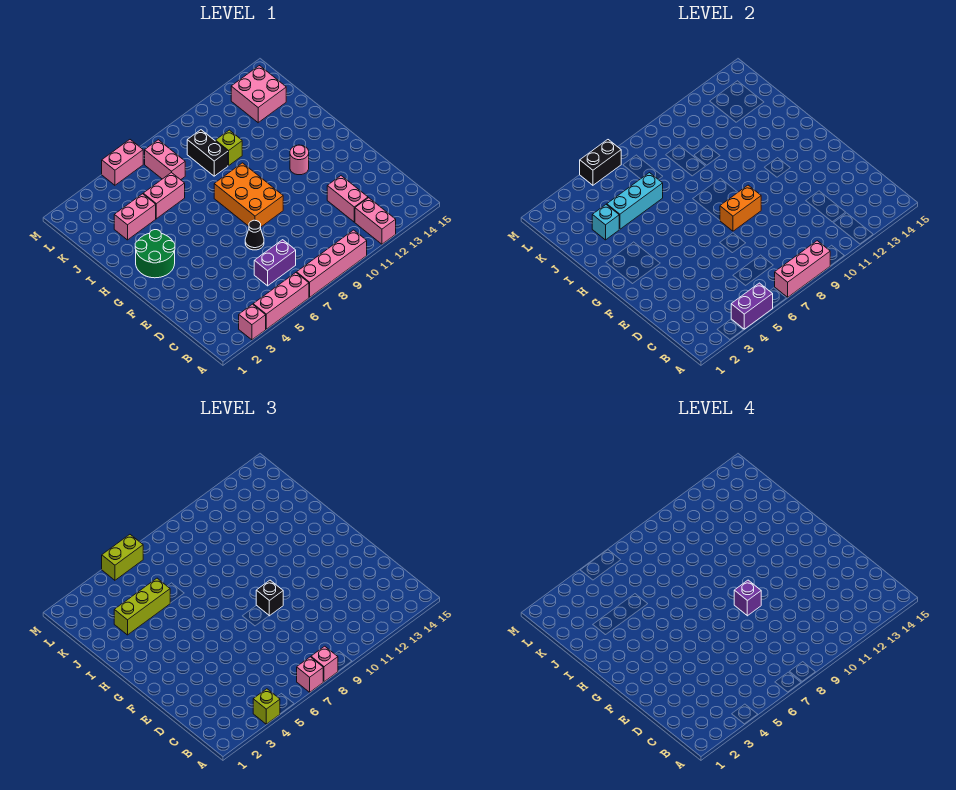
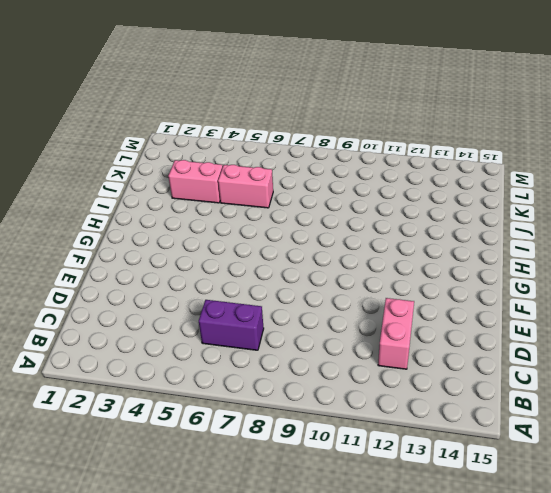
none -> pink brick A3 level 1
none -> pink brick A4:A6 level 1
none -> pink brick A7:A10 level 1
none -> pink brick A12:B12 level 1

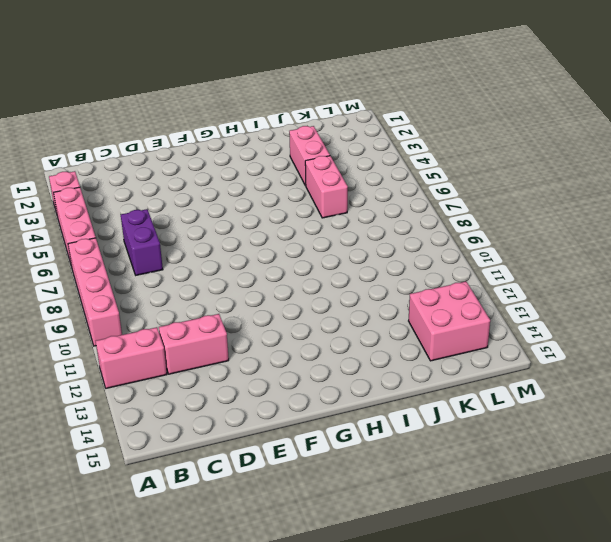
none -> black cone E7 level 1
none -> orange brick F8:H9 level 1
none -> green round brick G2:H3 level 1
none -> pink round brick G12 level 1

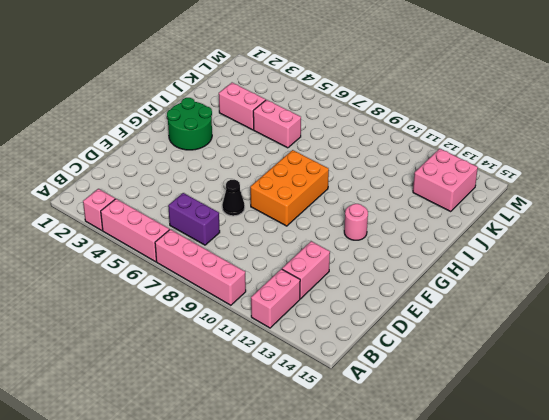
none -> black brick J9:K9 level 1
none -> lime brick J10 level 1
none -> pink brick K7:L7 level 1
none -> pink brick M5:M6 level 1

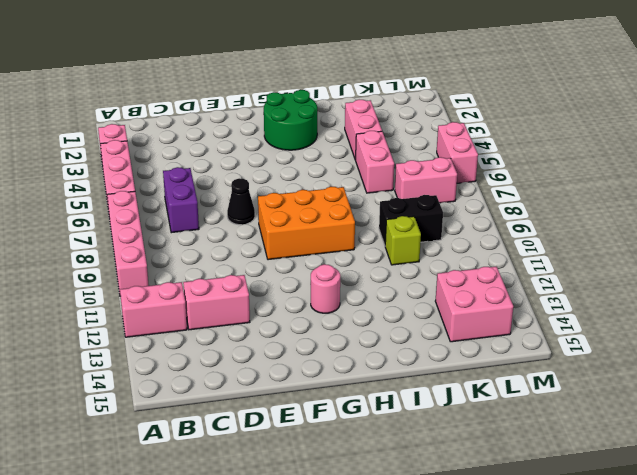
none -> purple brick A4:A5 level 2
none -> pink brick A7:A9 level 2
none -> orange brick F8:F9 level 2
none -> cyan brick J3 level 2

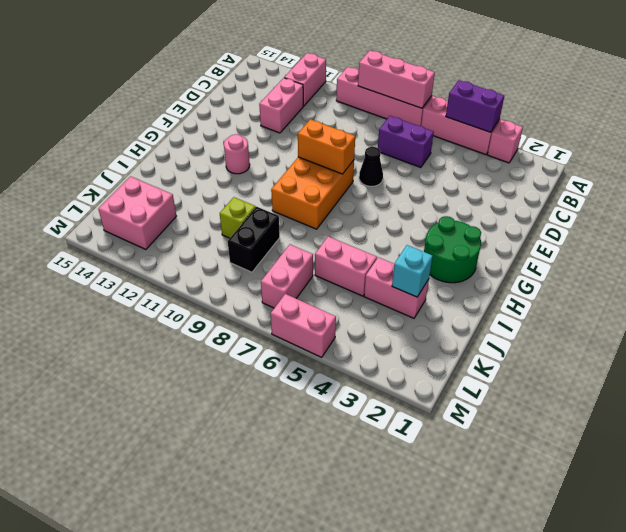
none -> cyan brick J4:J6 level 2
none -> black brick M5:M6 level 2
none -> lime brick A4 level 3
none -> pink brick A7 level 3

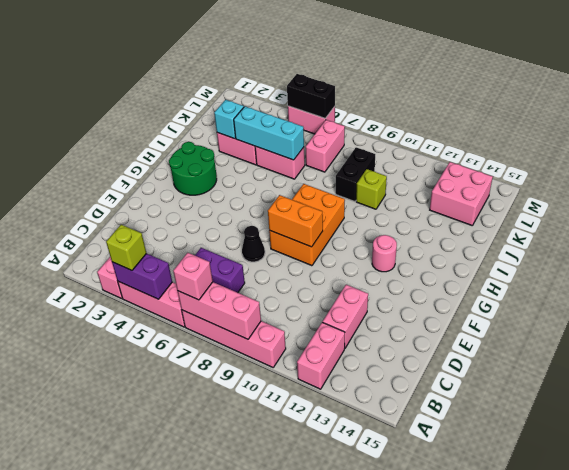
none -> pink brick A8 level 3
none -> black brick F9 level 3
none -> lime brick J3:J5 level 3
none -> lime brick M5:M6 level 3

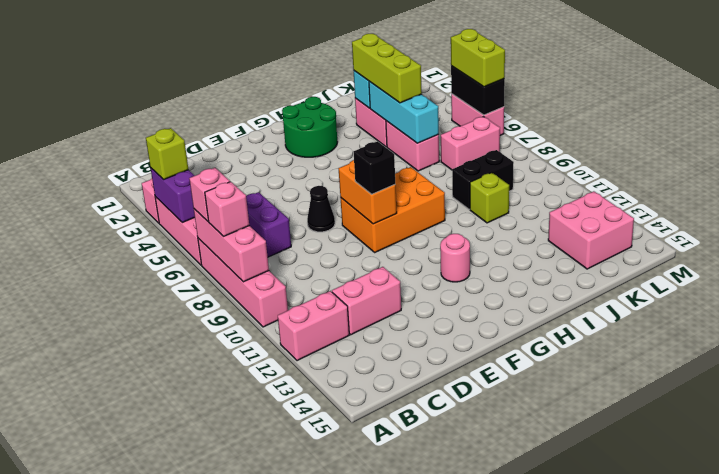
none -> purple brick F9 level 4

